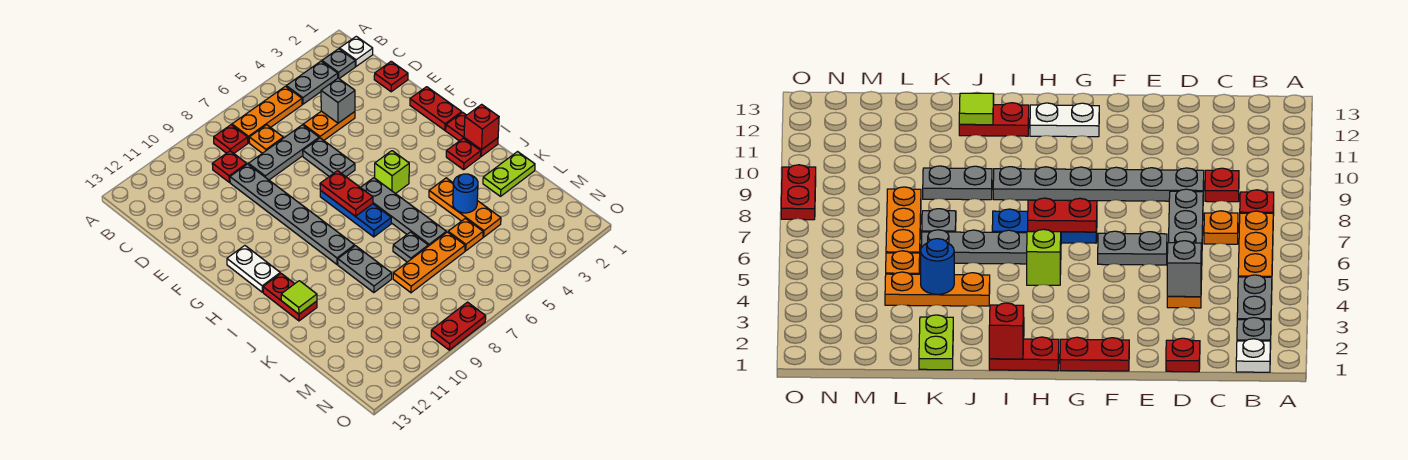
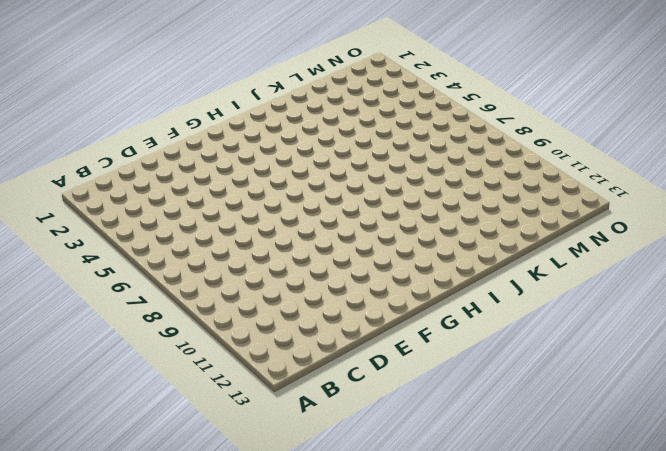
none -> white plate B1 level 1
none -> grey plate B2 level 1
none -> grey plate B3:B4 level 1
none -> orange plate B5:B7 level 1

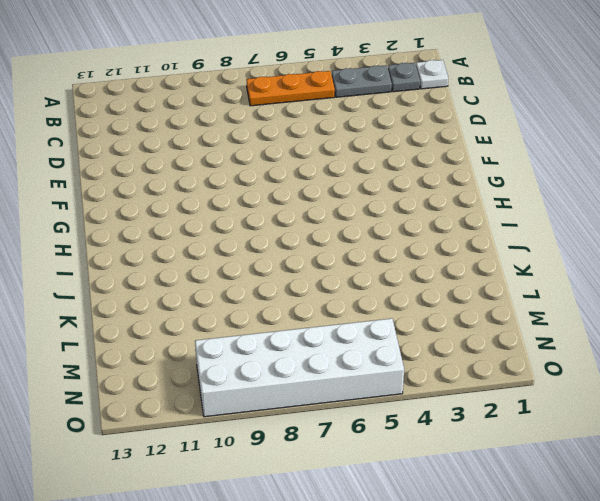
white brick N5:O10 level 1 -> red plate O8:O9 level 1
none -> red plate B8 level 1
none -> orange plate C7 level 1
none -> red plate C9 level 1
none -> red plate D1 level 1

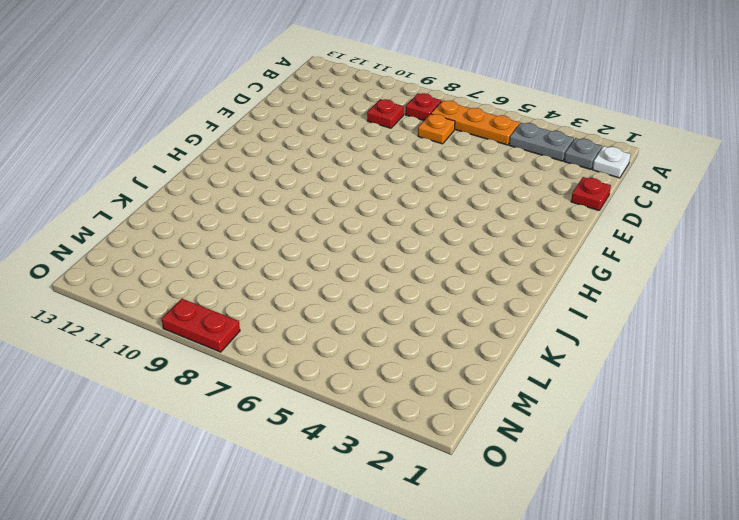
none -> orange plate D4:D5 level 1
none -> grey plate D6:D8 level 1
none -> grey plate D9:I9 level 1
none -> grey plate E6:F6 level 1

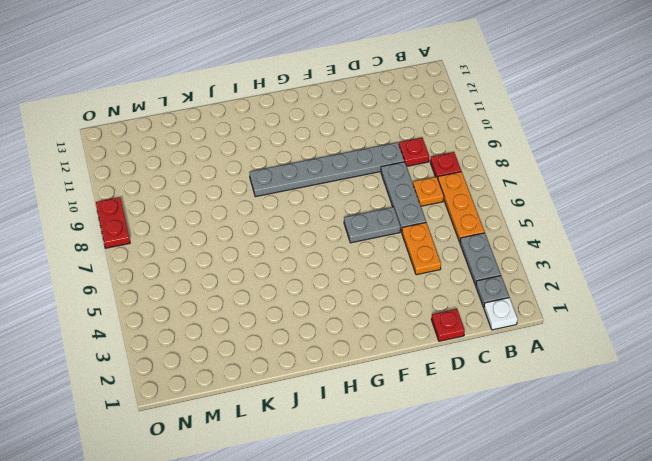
none -> red plate F1:G1 level 1
none -> blue plate G7:I7 level 1
none -> white plate G12:H12 level 1
none -> red plate H1:I1 level 1

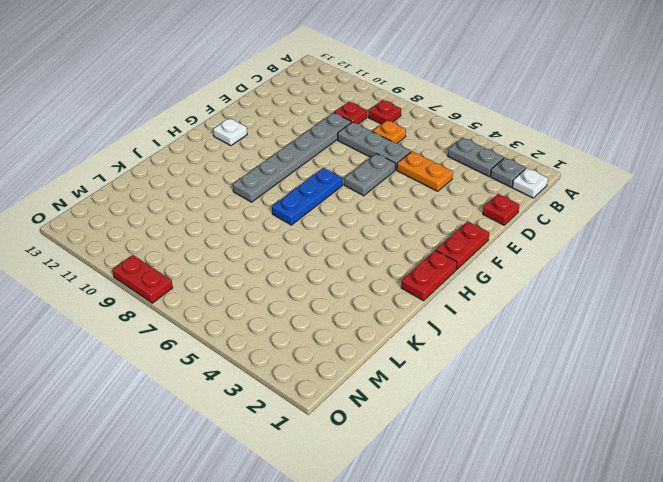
white plate G12 level 1 -> white plate G12:H12 level 1
none -> orange plate B5:B7 level 1
none -> lime brick H5 level 1
none -> grey plate H6:K6 level 1
none -> red plate I2 level 1

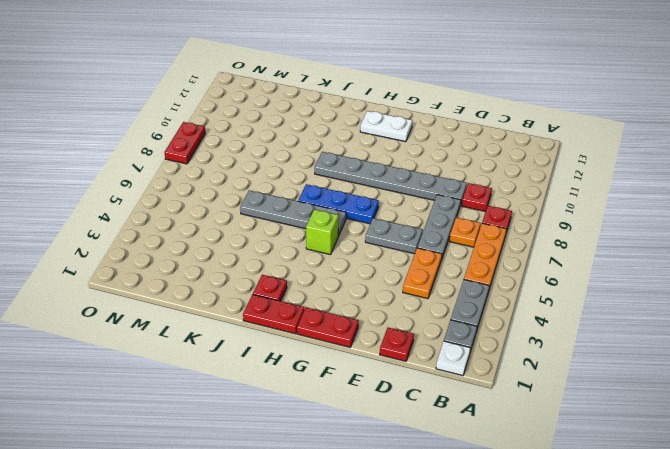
none -> red plate I12:J12 level 1
none -> orange plate J4:L4 level 1
none -> grey plate J9:K9 level 1
none -> lime plate K1:K2 level 1

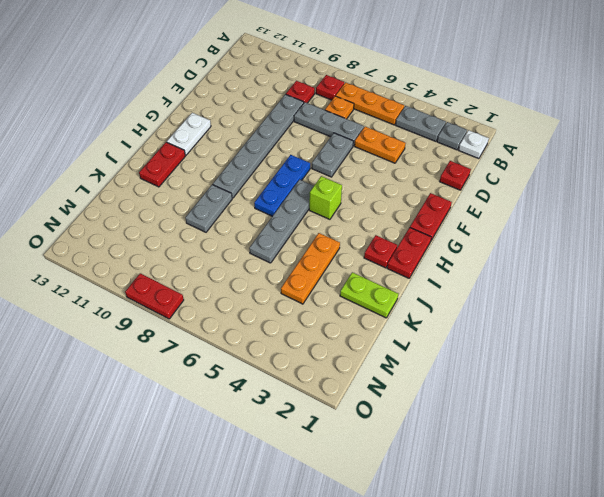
none -> grey plate K7 level 1
none -> orange plate L5 level 1
none -> orange plate L6:L8 level 1
none -> grey brick D4 level 2

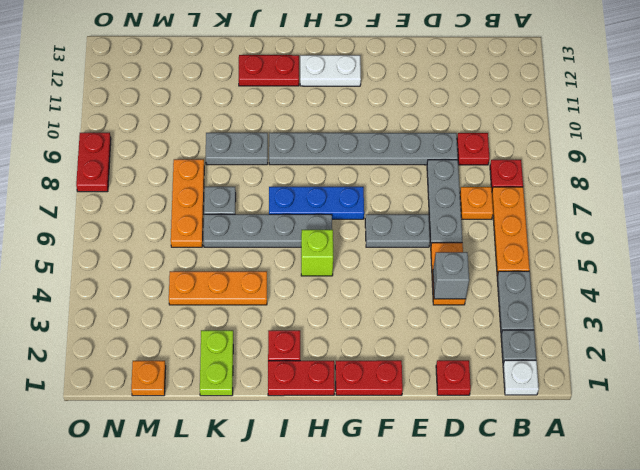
orange plate M1 level 1 -> orange plate L5 level 1
none -> red plate G7:H7 level 2
none -> red brick I1 level 2
none -> lime tile J12 level 2
none -> blue round brick K4 level 2

